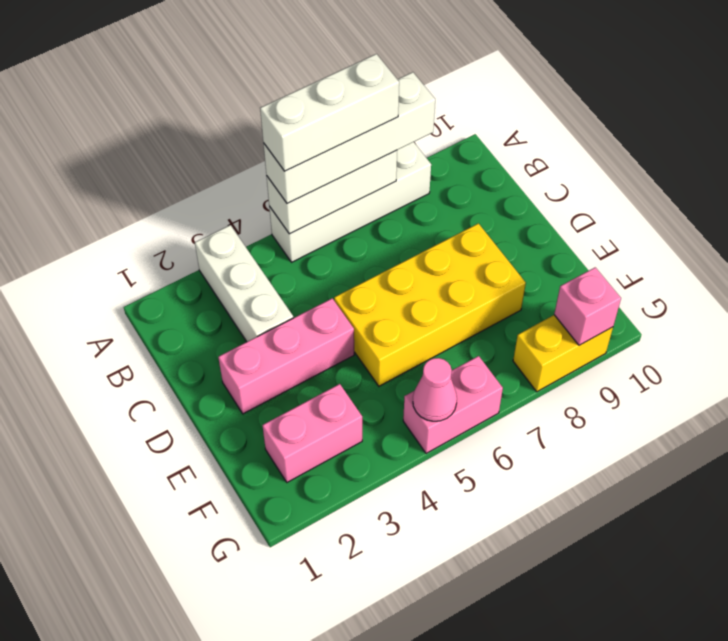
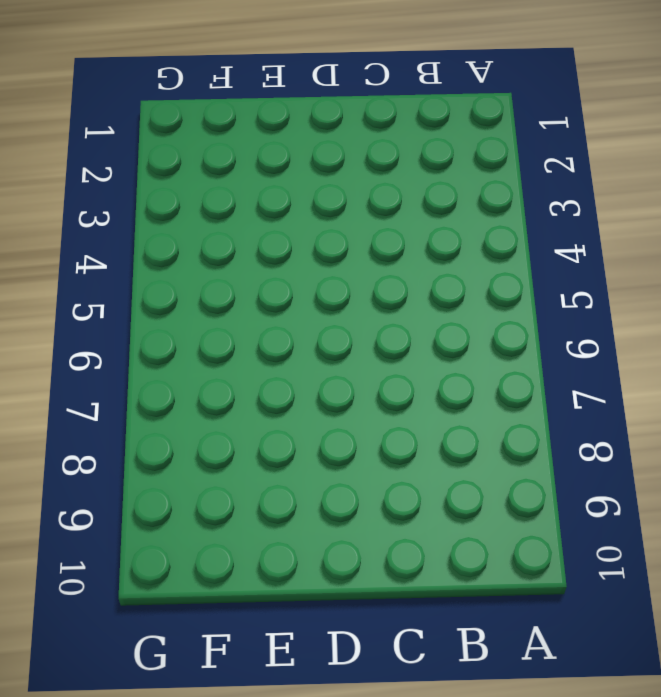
none -> white brick A3:C3 level 1
none -> white brick A5:A8 level 1
none -> pink brick D2:D4 level 1

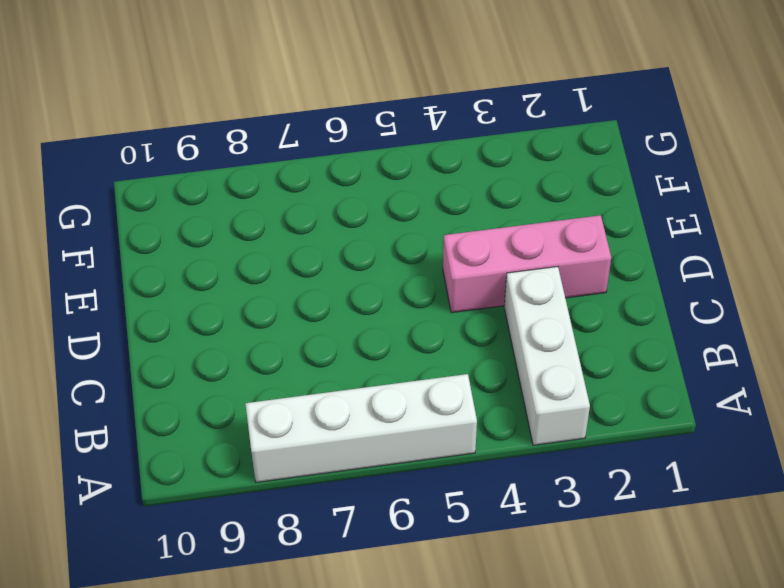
none -> yellow brick D5:E8 level 1
none -> pink brick F2:F3 level 1
none -> pink brick G5:G6 level 1

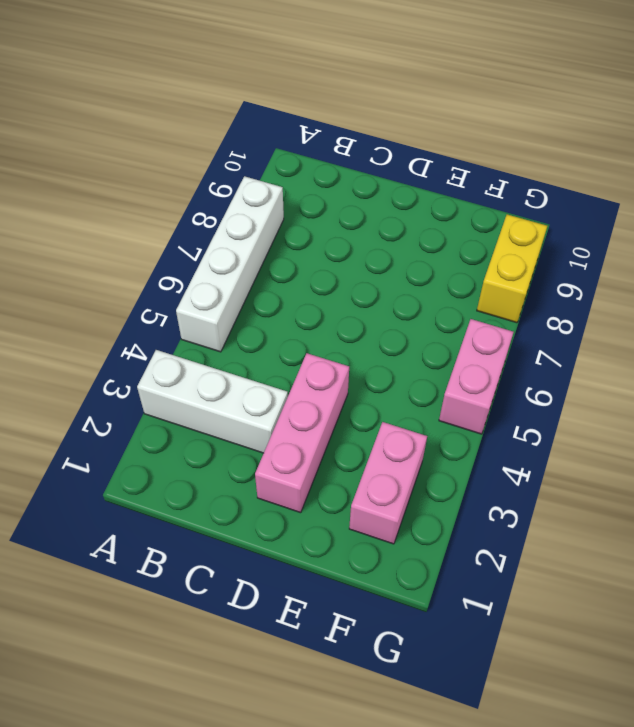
none -> yellow brick D5:E8 level 1
none -> white brick A5:A7 level 2
none -> pink cone G5 level 2

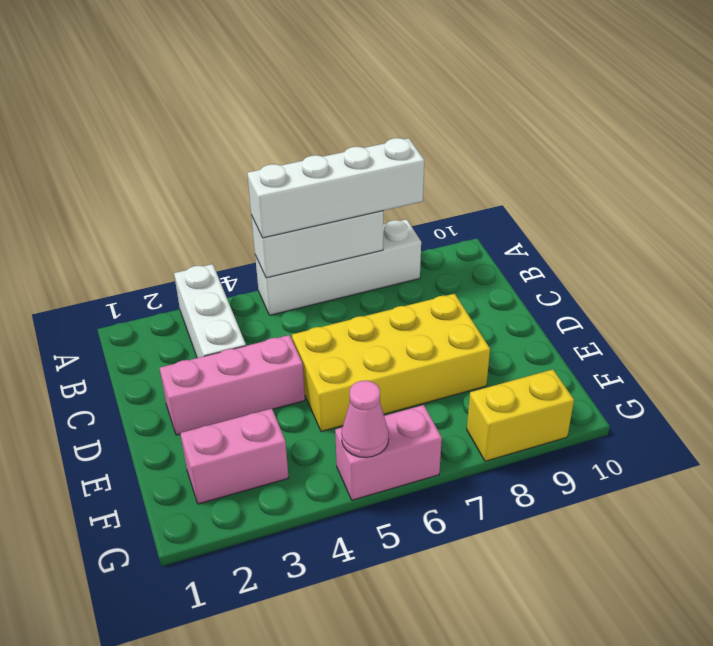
none -> pink brick G9 level 2
none -> white brick A5:A7 level 4

